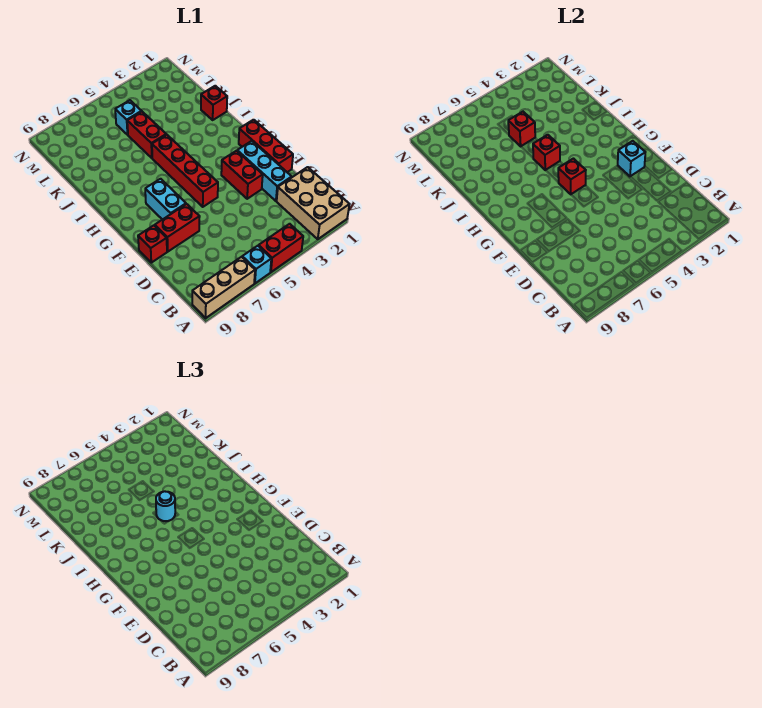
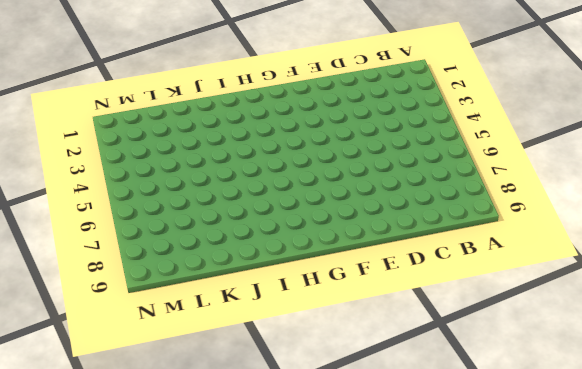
none -> tan brick A1:C2 level 1
none -> red brick A4:A5 level 1
none -> cyan brick A6 level 1

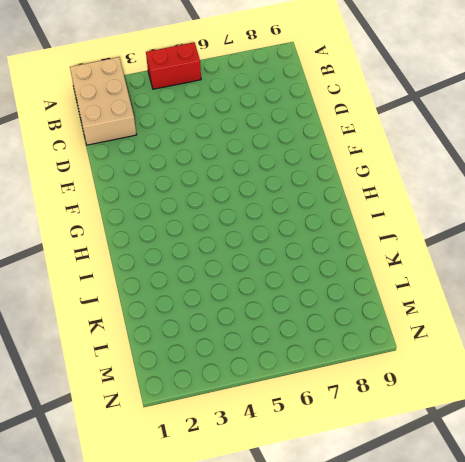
none -> cyan brick A6 level 1
none -> tan brick A7:A9 level 1
none -> cyan brick D2:F2 level 1

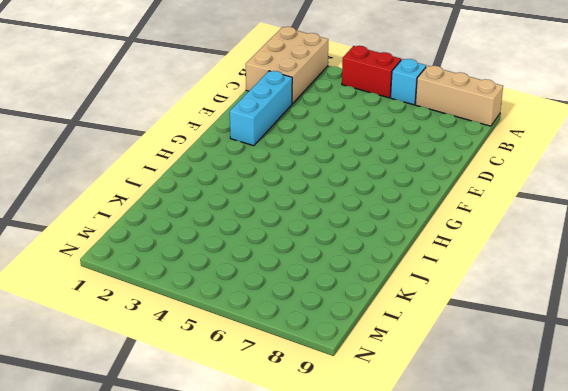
none -> red brick E1:G1 level 1
none -> red brick E3:F3 level 1
none -> red brick E7:E8 level 1

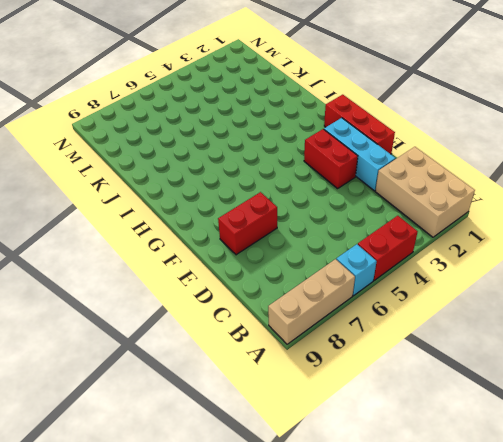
none -> red brick E9 level 1
none -> red brick F5:I5 level 1
none -> cyan brick F7:G7 level 1

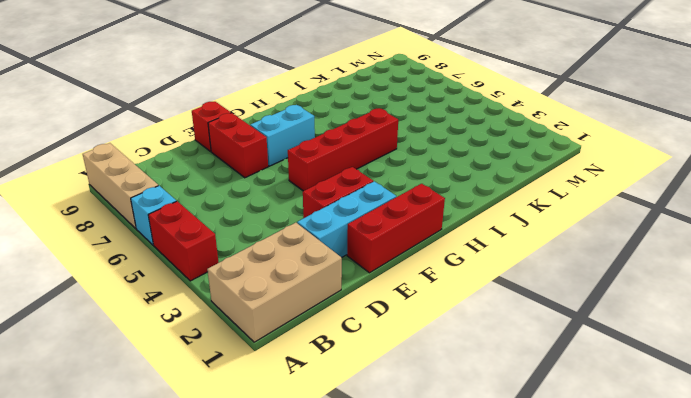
none -> red brick J1 level 1
none -> red brick J5:K5 level 1
none -> cyan brick L5 level 1

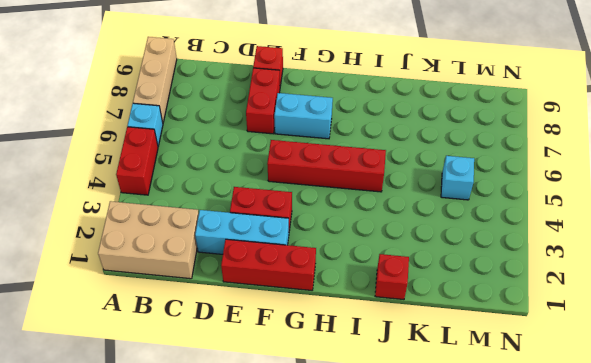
none -> red brick J5:K5 level 1
none -> cyan brick F2 level 2
none -> red brick G5 level 2

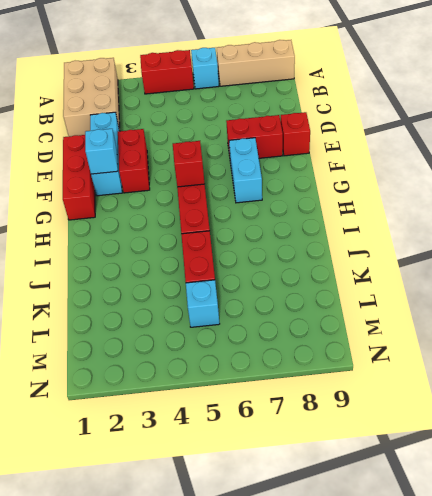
none -> red brick J1 level 1
none -> red brick I5 level 2
none -> red brick K5 level 2

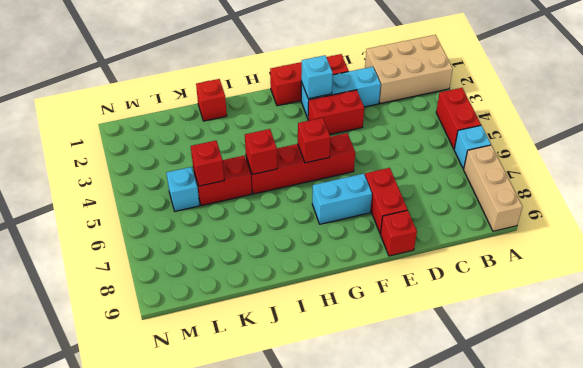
none -> cyan round brick I5 level 3

